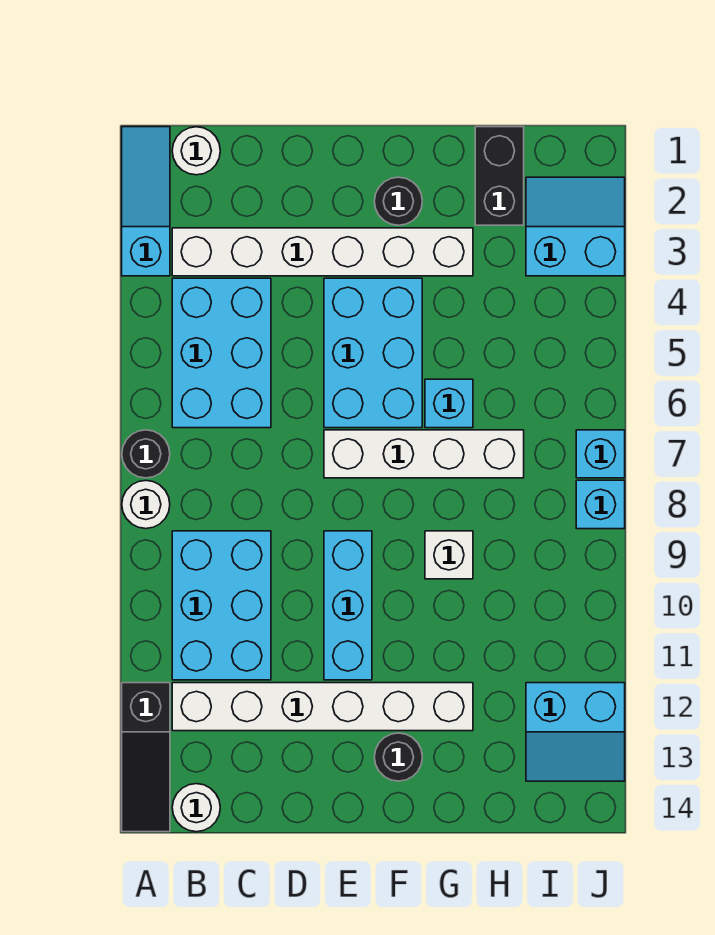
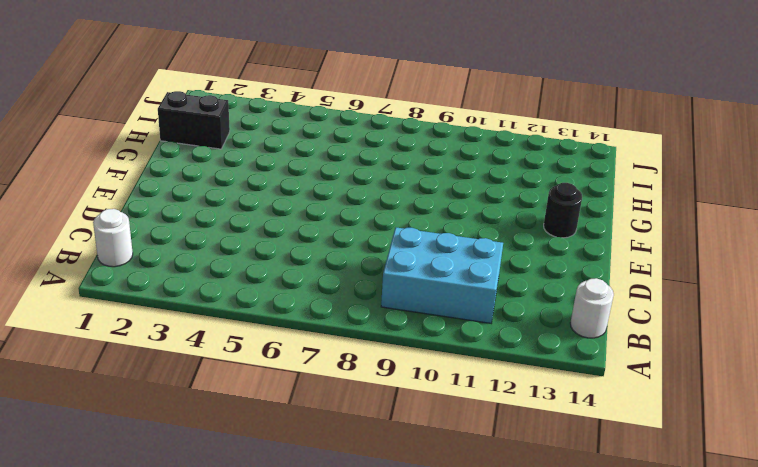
none -> cyan slope A1:A3 level 1 top 3
none -> black round brick A7 level 1
none -> white round brick A8 level 1

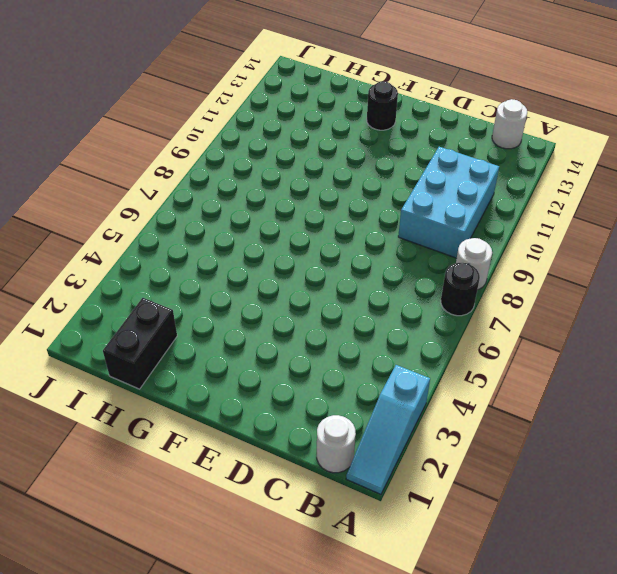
none -> black slope A12:A14 level 1 top 12
none -> white brick B3:G3 level 1
none -> cyan brick B4:C6 level 1

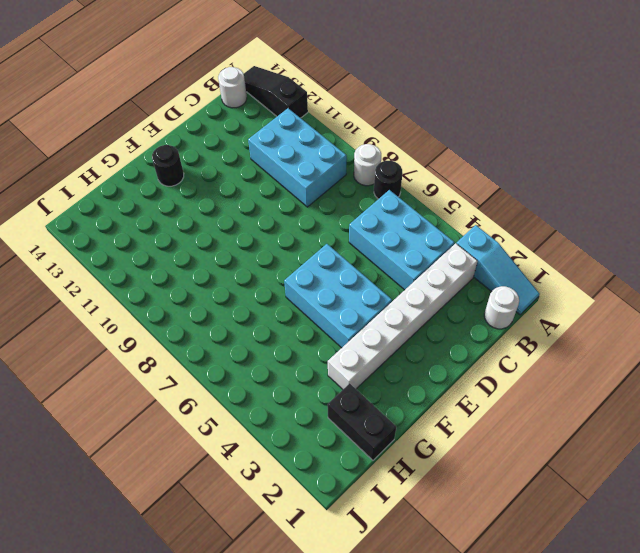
none -> white brick B12:G12 level 1
none -> white brick E7:H7 level 1
none -> cyan brick E9:E11 level 1

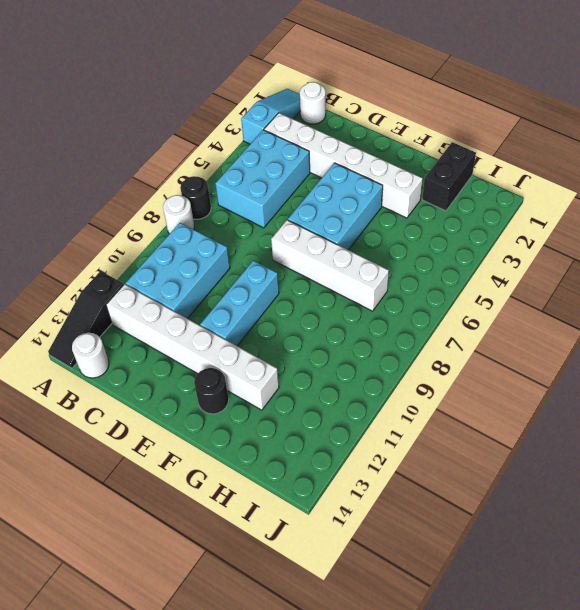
none -> black round brick F2 level 1
none -> cyan brick G6 level 1
none -> white brick G9 level 1

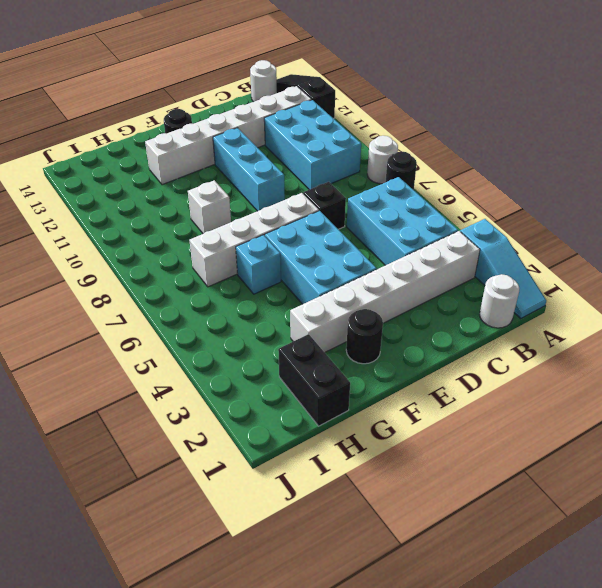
black brick D7 level 1 -> none
none -> cyan slope I2:J3 level 1 top 3
none -> cyan slope I12:J13 level 1 top 12
none -> cyan brick J7 level 1

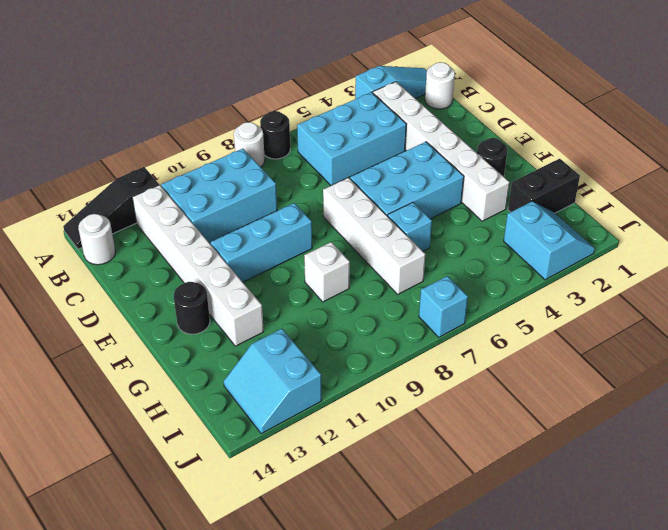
none -> cyan brick J8 level 1

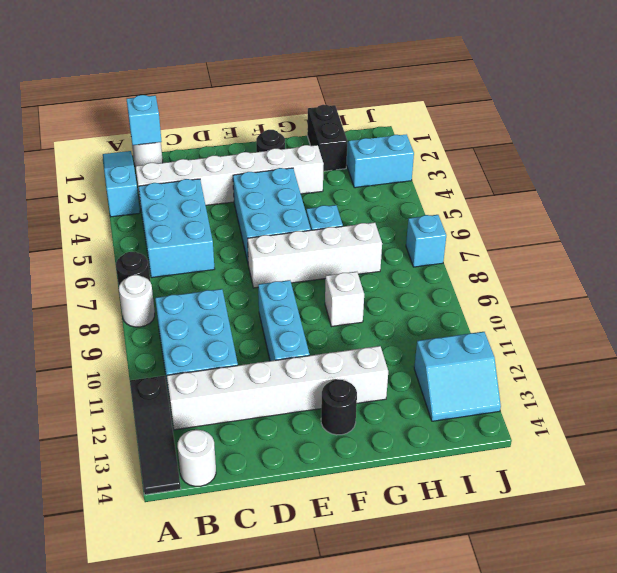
cyan brick B1 level 2 -> cyan brick J8 level 1

